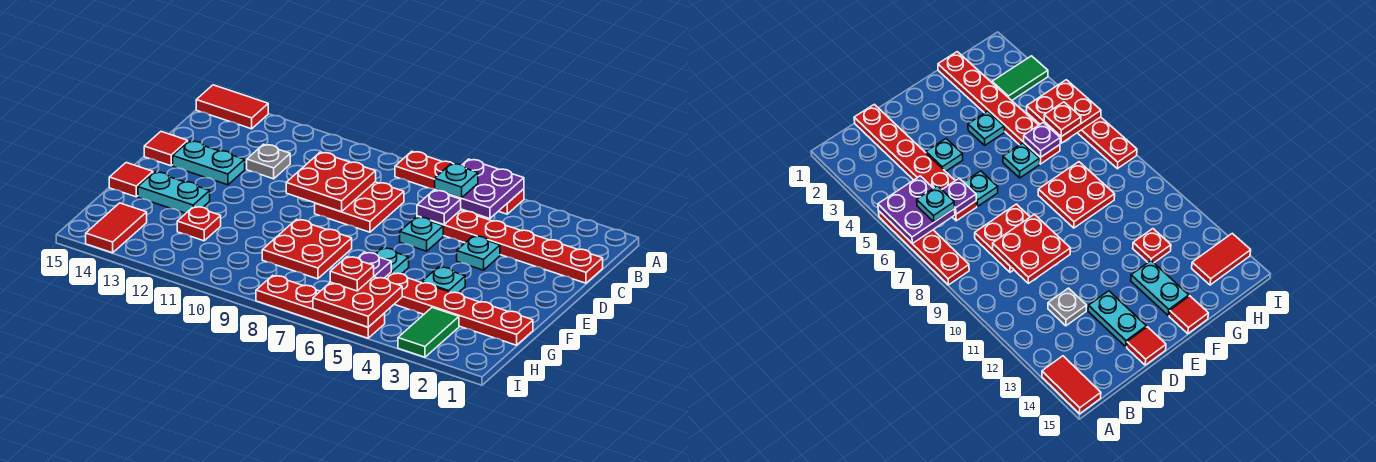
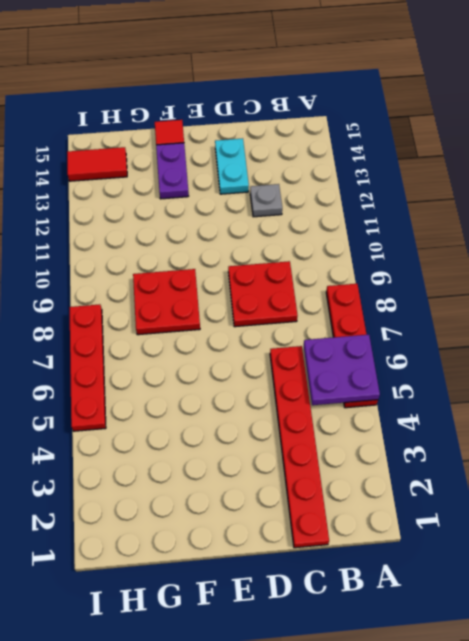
purple plate F13:F14 level 1 -> cyan plate F13:F14 level 1
none -> red tile A14:A15 level 1
none -> cyan plate D4 level 1
none -> cyan plate D6 level 1

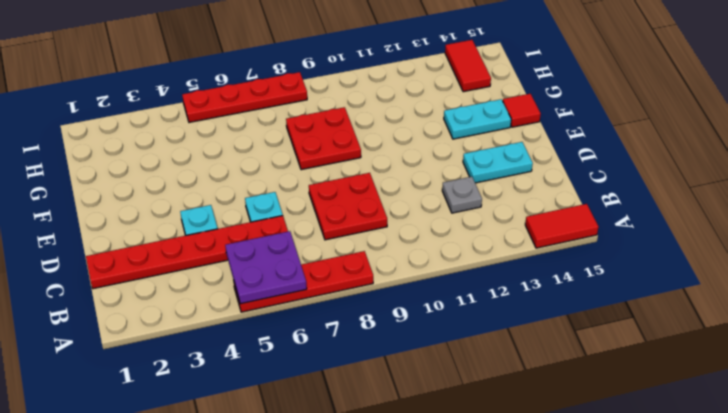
none -> red tile D15 level 1
none -> cyan plate F4 level 1
none -> cyan plate F6 level 1

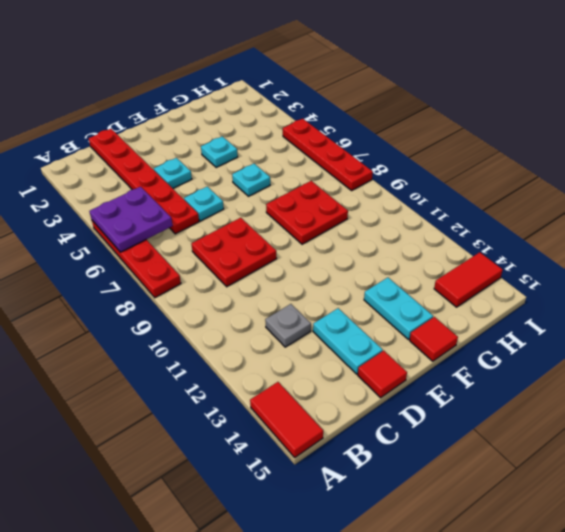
none -> red plate G1:G6 level 1
none -> red plate G12 level 1
none -> green tile H3:I3 level 1

